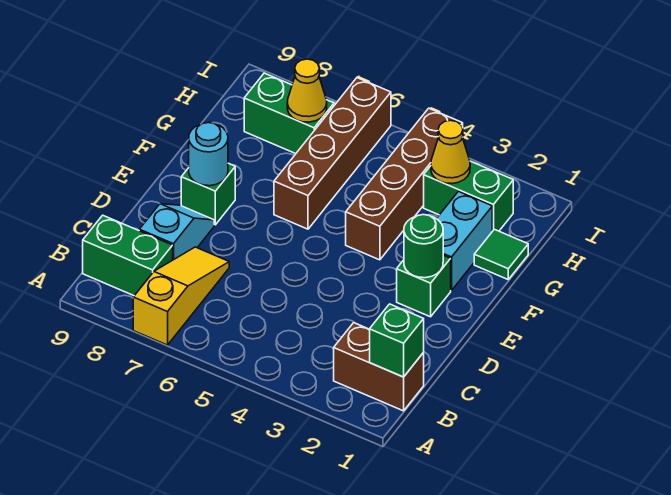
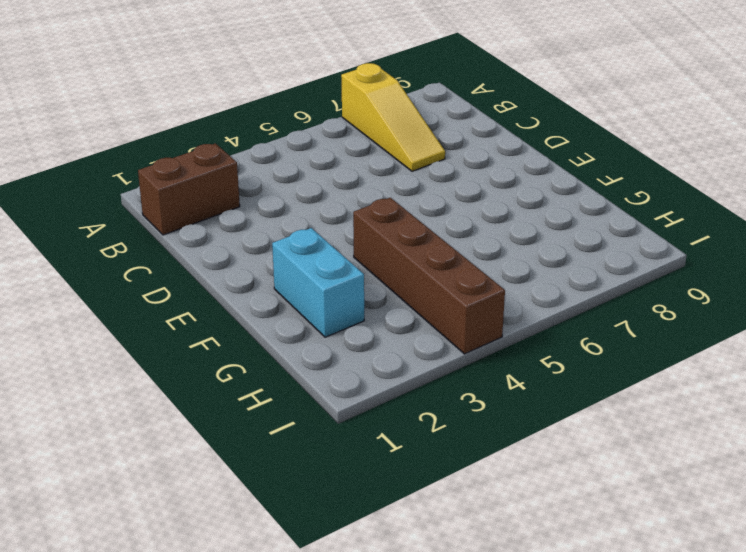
none -> green brick B8:B9 level 1
none -> cyan slope C8:D8 level 1 top C
none -> green brick E2 level 1

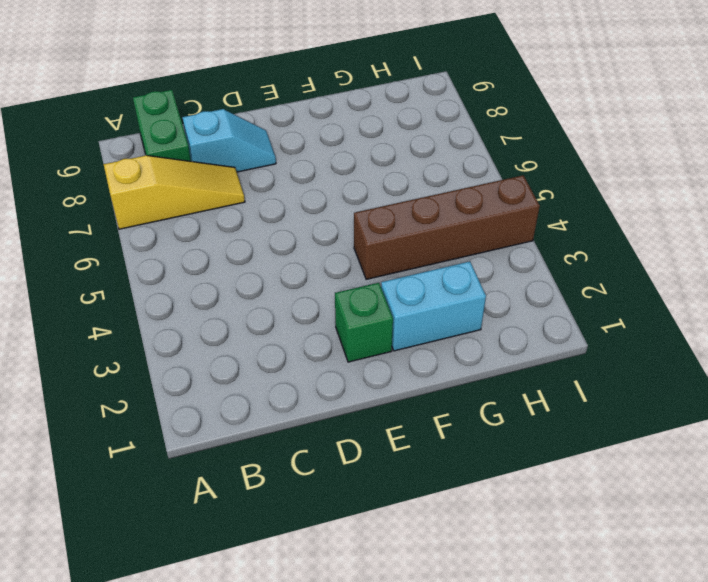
none -> brown brick B1:B2 level 1
none -> green brick E8 level 1
none -> brown brick F6:I6 level 1

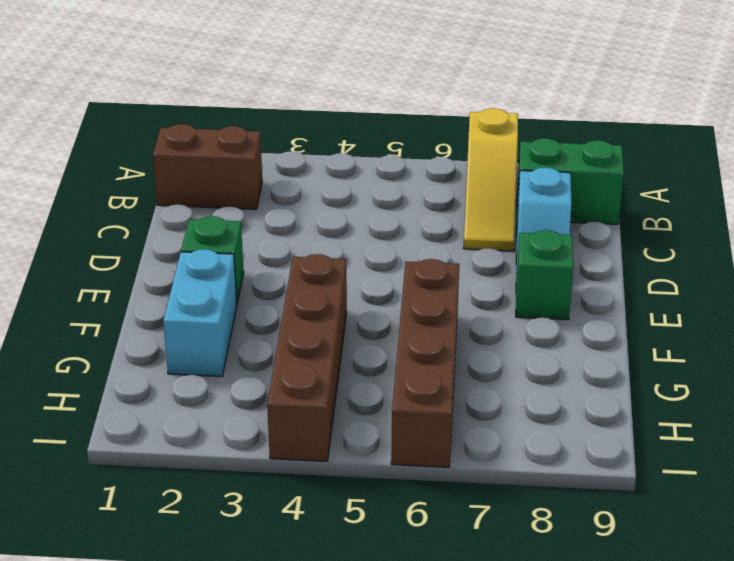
none -> green tile G1 level 1
none -> green brick H2:H3 level 1
none -> green brick H7:H8 level 1

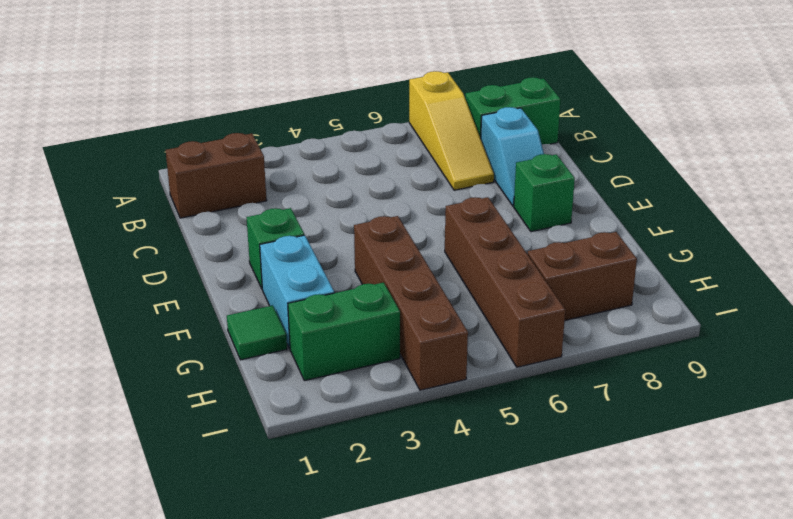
brown brick H7:H8 level 1 -> green brick H7:H8 level 1
none -> green brick B1 level 2
none -> green round brick E2 level 2
none -> cyan round brick E8 level 2

